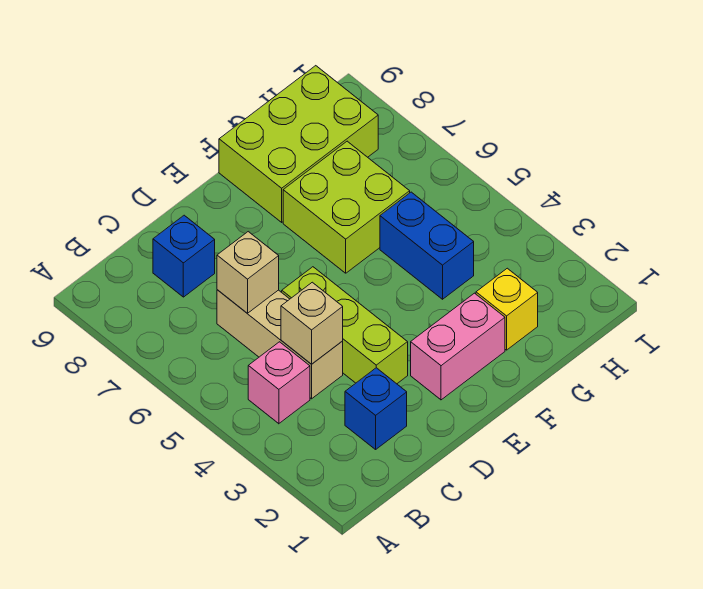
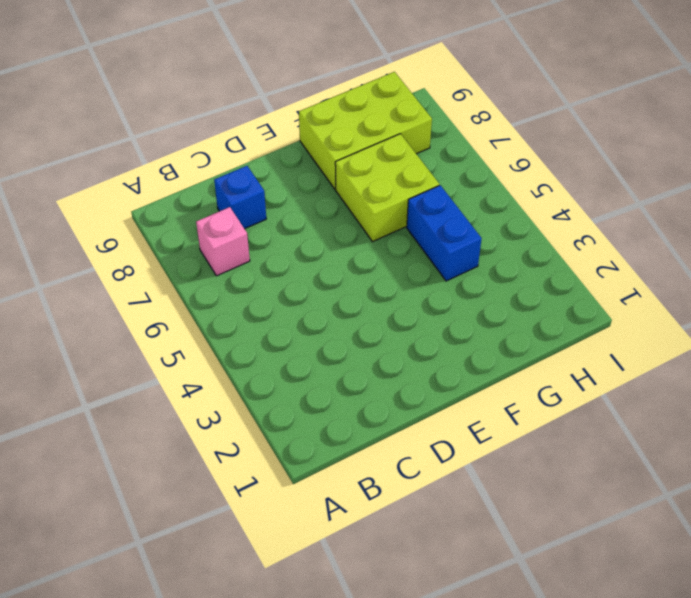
pink brick B7 level 1 -> pink brick B4 level 1
none -> blue brick C2 level 1
none -> tan brick C4:C6 level 1
none -> lime brick D3:D5 level 1

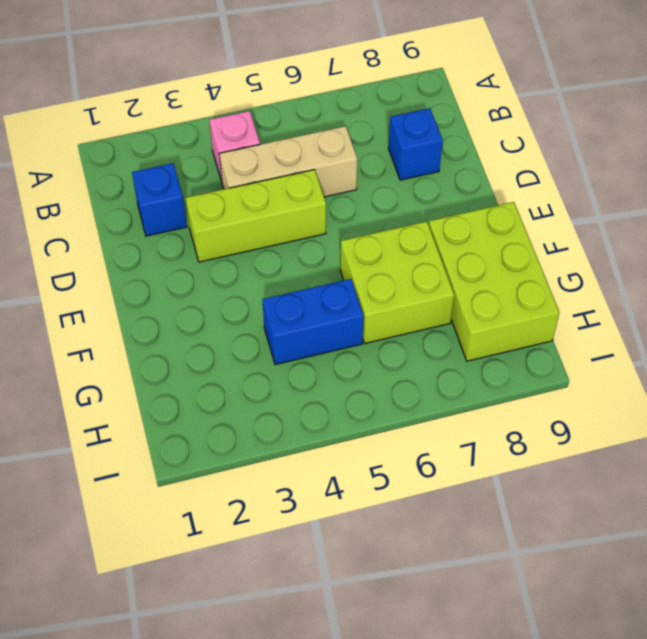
none -> pink brick E2:F2 level 1
none -> yellow brick G2 level 1
none -> tan brick C4 level 2

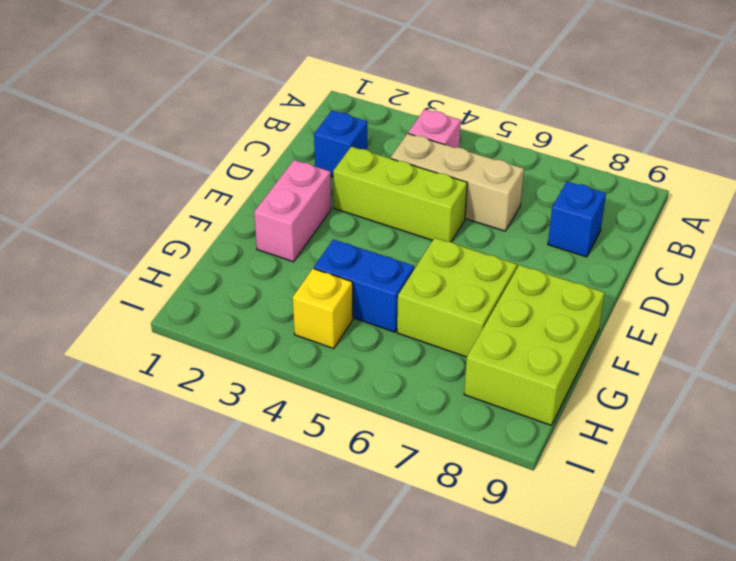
yellow brick H4 level 1 -> yellow brick G2 level 1
none -> tan brick C4 level 2
none -> tan brick C6 level 2

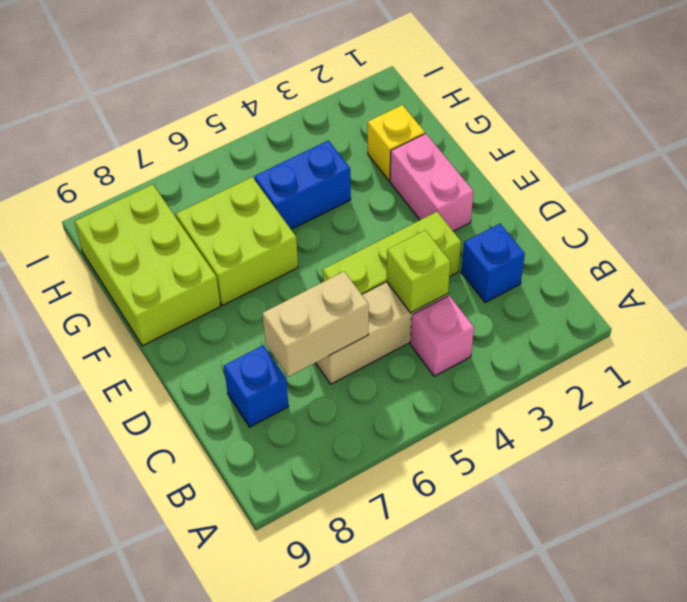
lime brick C4 level 2 -> tan brick C4 level 2
tan brick C6:C7 level 2 -> tan brick C6 level 2

